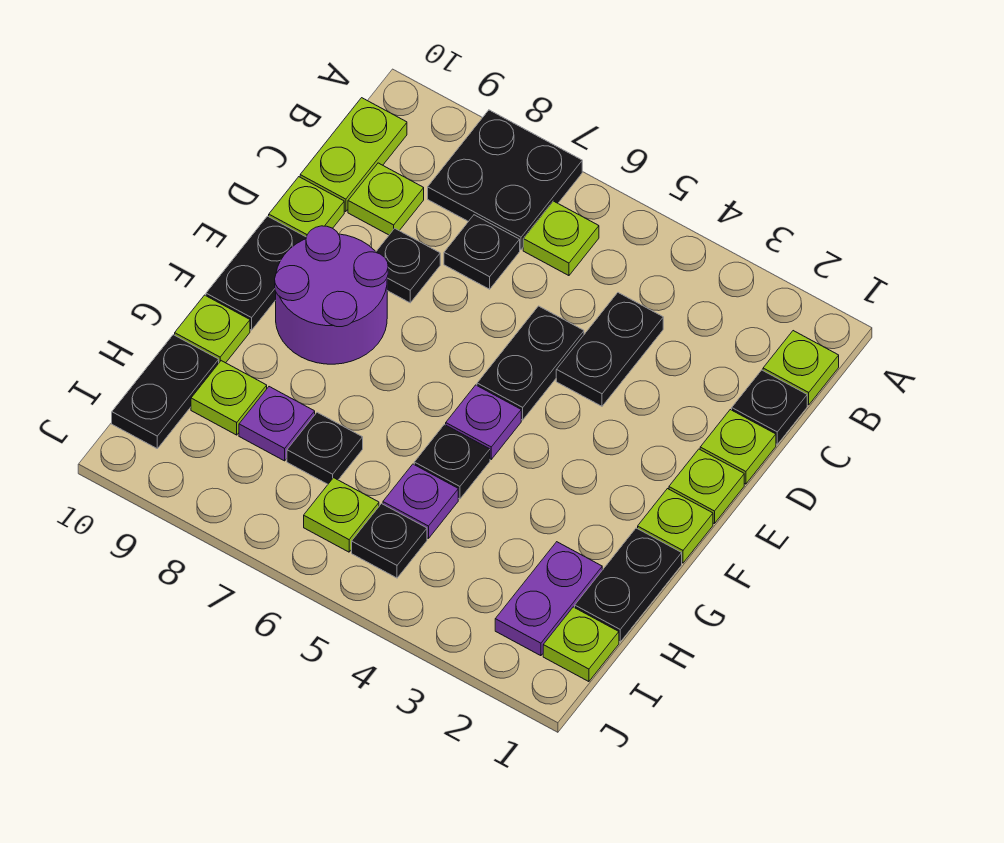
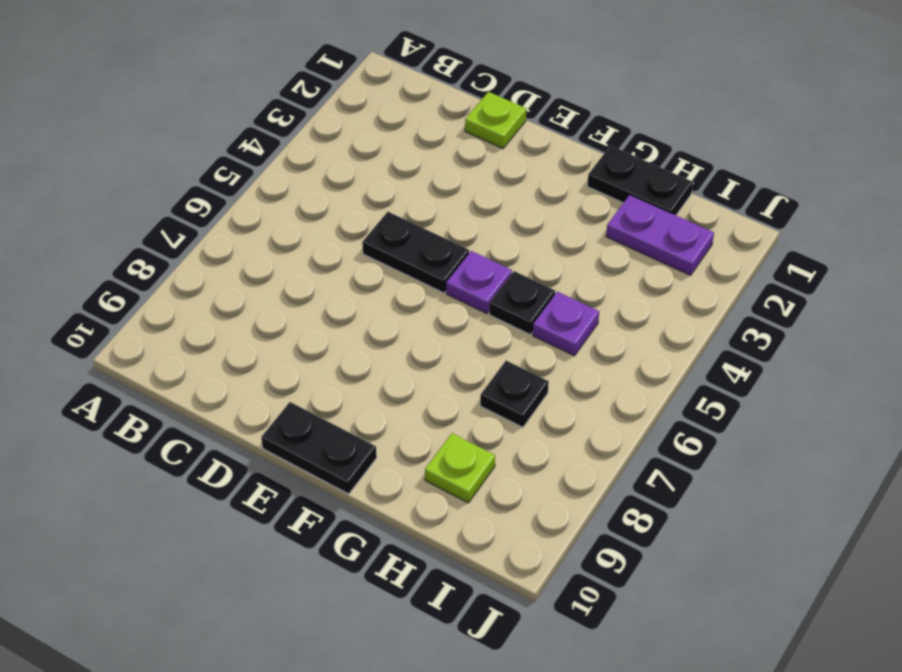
none -> black plate A7:B8 level 1
none -> lime plate B1 level 1
none -> lime plate B6 level 1

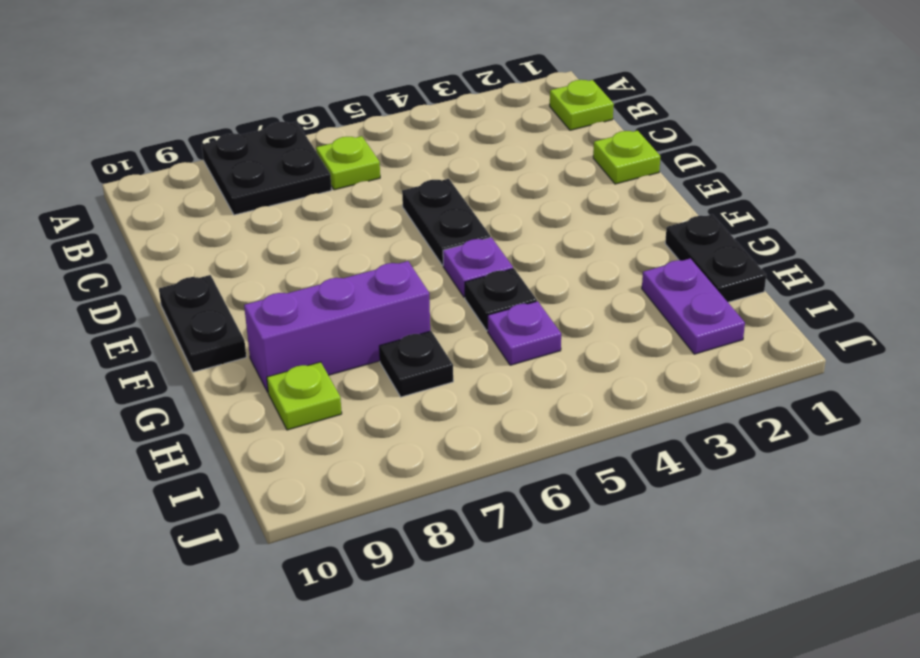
purple brick G7:G9 level 1 -> none
none -> lime plate B10:C10 level 1
none -> black plate C1 level 1
none -> black plate C4:D4 level 1

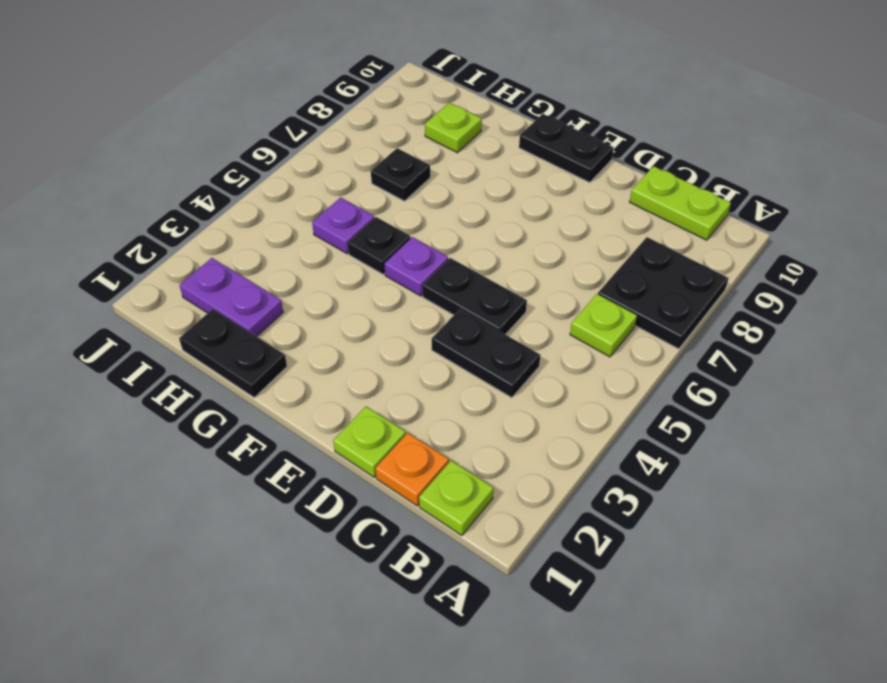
orange plate C1 level 1 -> black plate C1 level 1
none -> black plate C7 level 1
none -> lime plate C9 level 1
none -> black plate D8 level 1

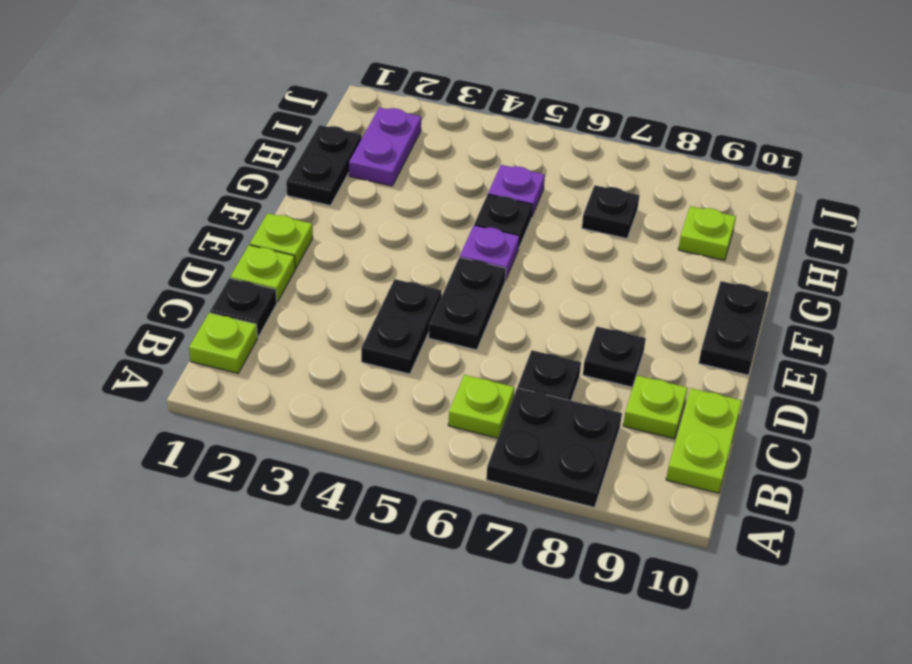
none -> lime plate D10 level 1
none -> purple round brick E8:F9 level 1
none -> lime plate F1 level 1

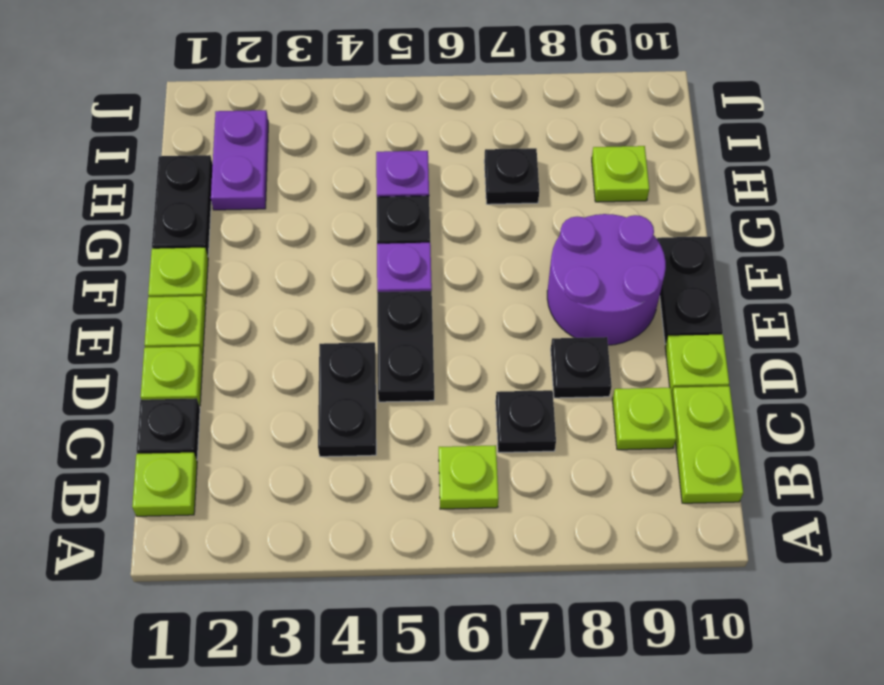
none -> black plate A7:B8 level 1
none -> lime plate G10 level 1
none -> purple plate H8 level 1

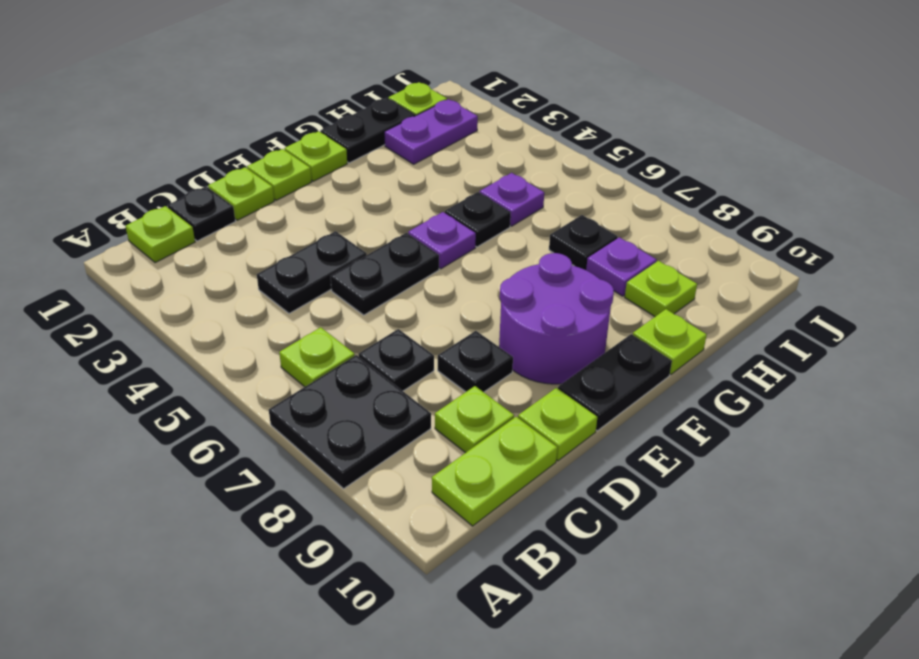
none -> black plate H10:I10 level 1
none -> black plate I5 level 1
none -> lime plate I6 level 1

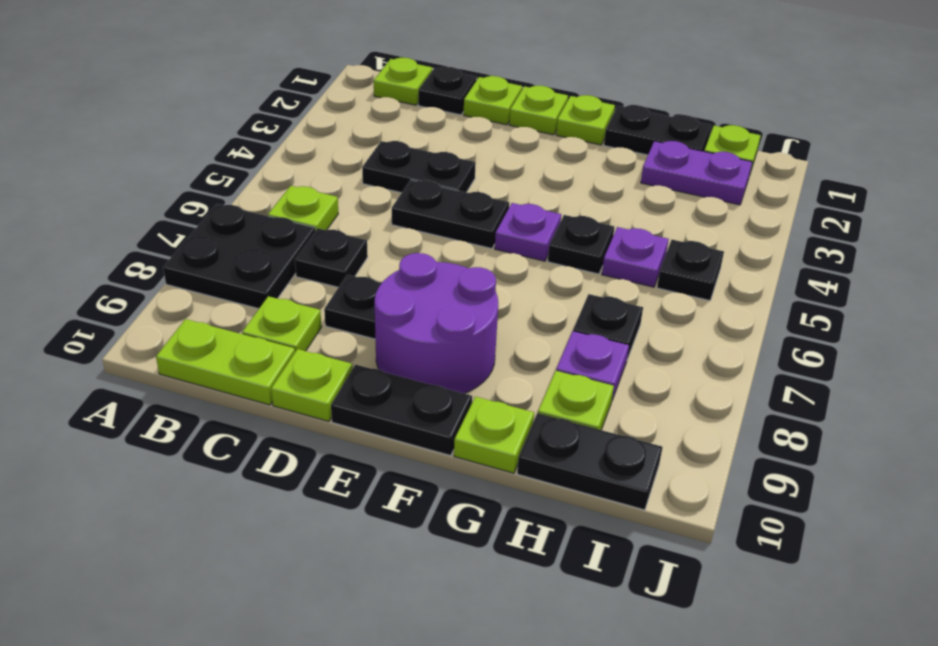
none -> lime plate I6 level 1

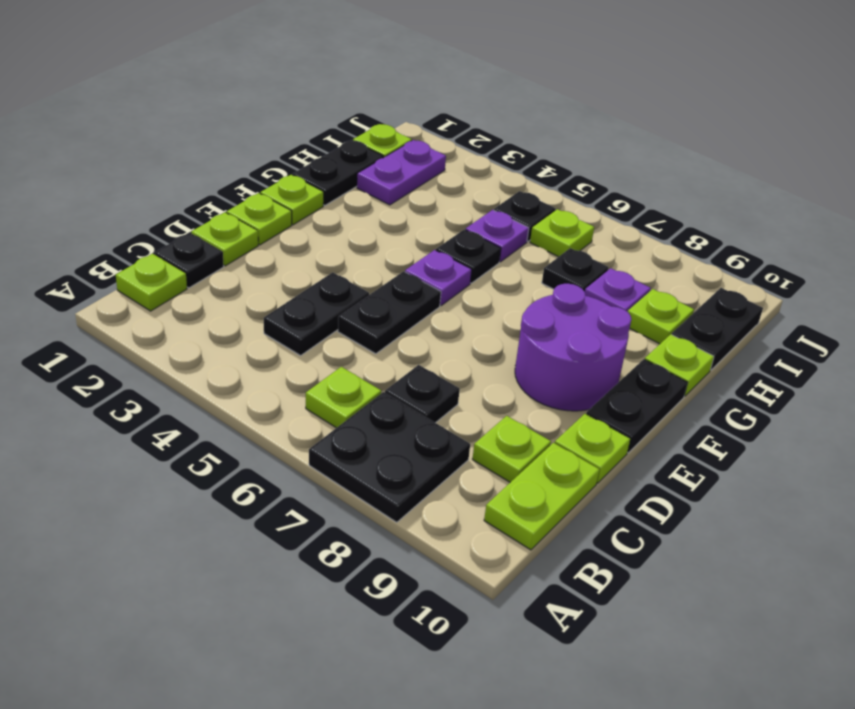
none -> black plate D8 level 1

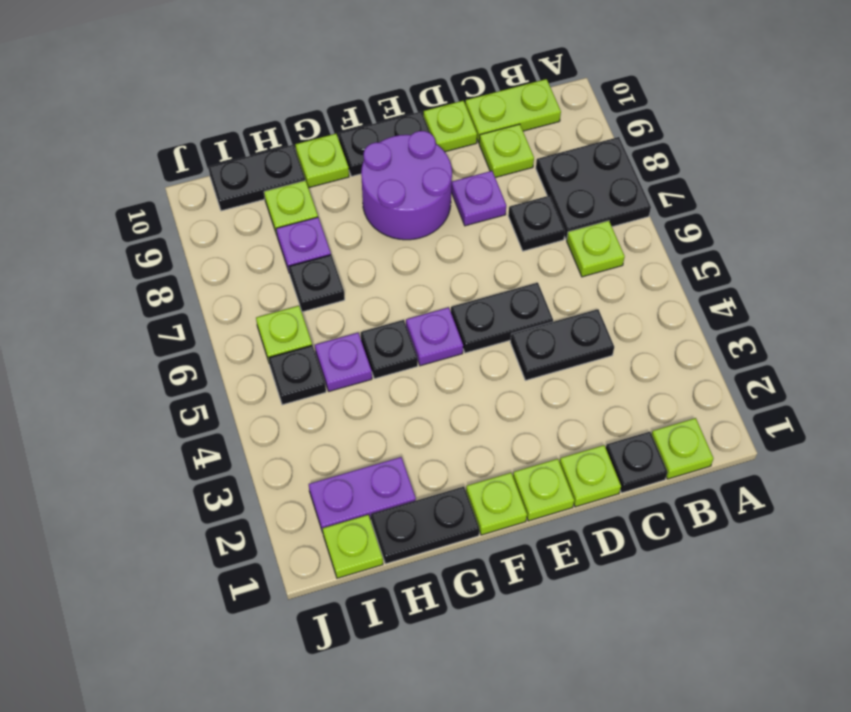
purple plate D8 level 1 -> black plate D8 level 1

